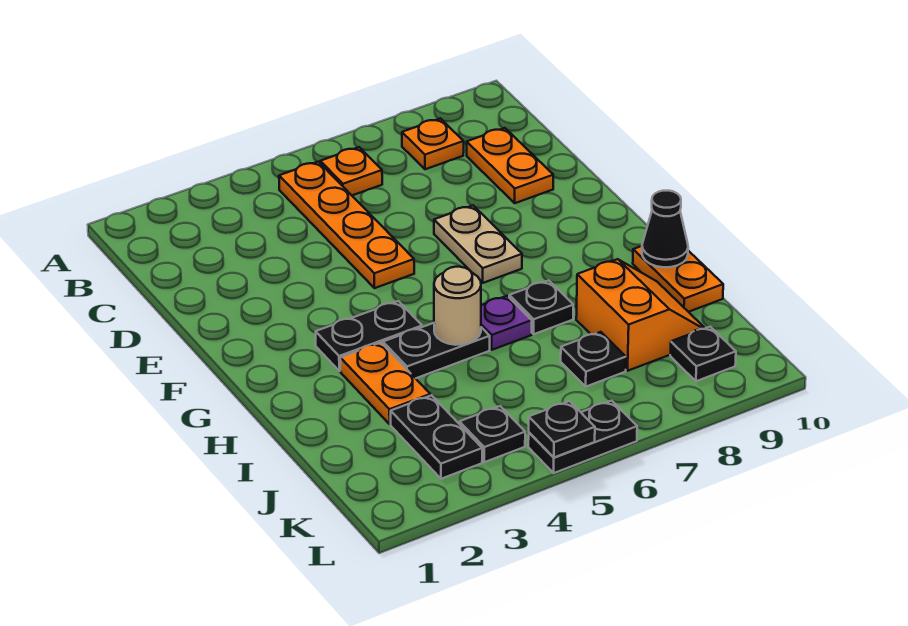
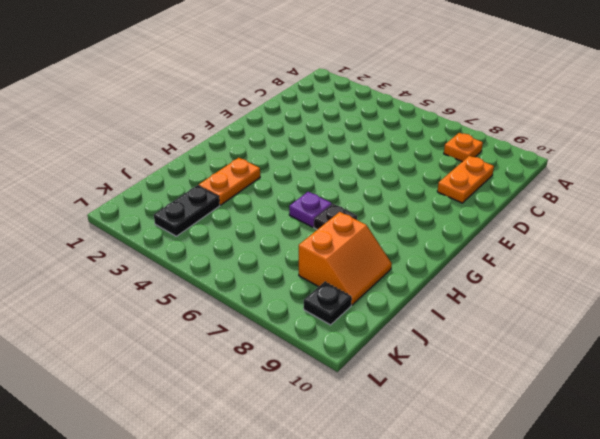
none -> orange plate B5:E5 level 1
none -> orange plate B6 level 1
none -> tan plate E7:F7 level 1

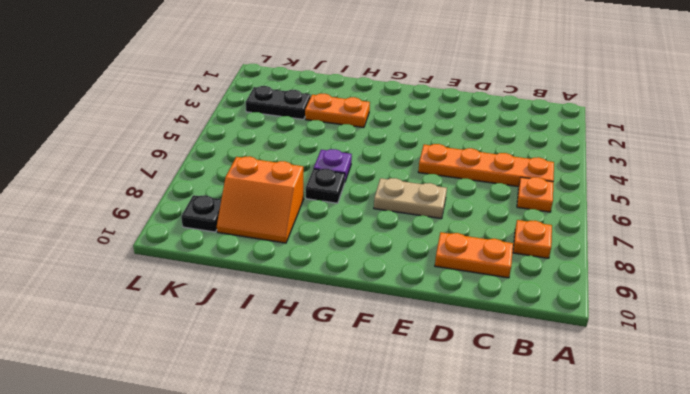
none -> black plate G3:G4 level 1
none -> black plate H4:H5 level 1
none -> orange plate H10:I10 level 1

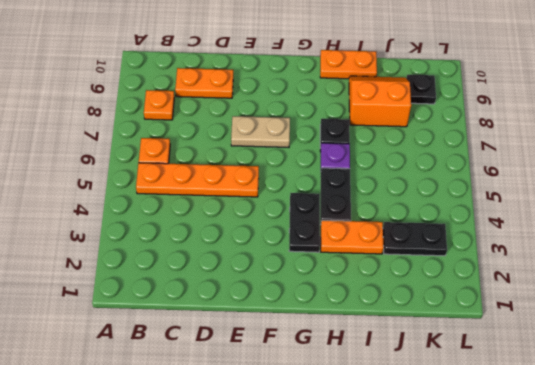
none -> black plate J7 level 1
none -> black plate K4 level 1
none -> black plate L5:L6 level 1

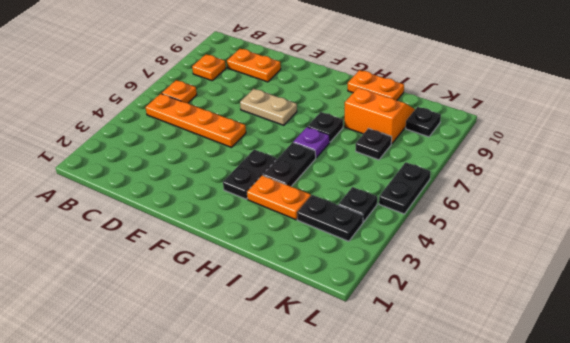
none -> tan round brick H5 level 2
none -> black cone H10 level 2
none -> black plate L5 level 2

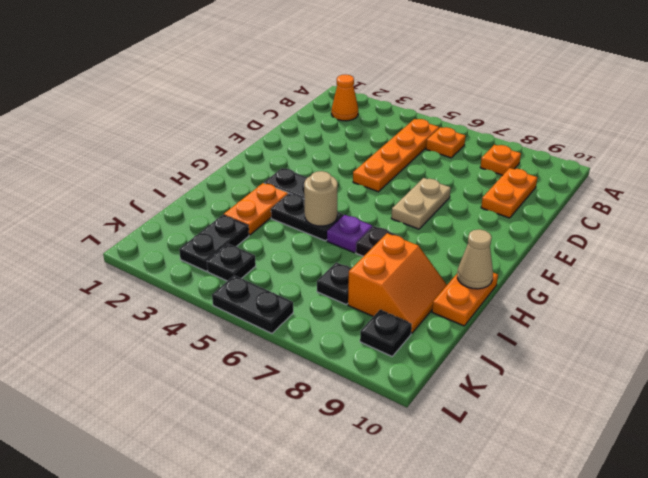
orange cone B2 level 1 -> none
tan cone H10 level 2 -> black cone H10 level 2
none -> black plate L5 level 2

